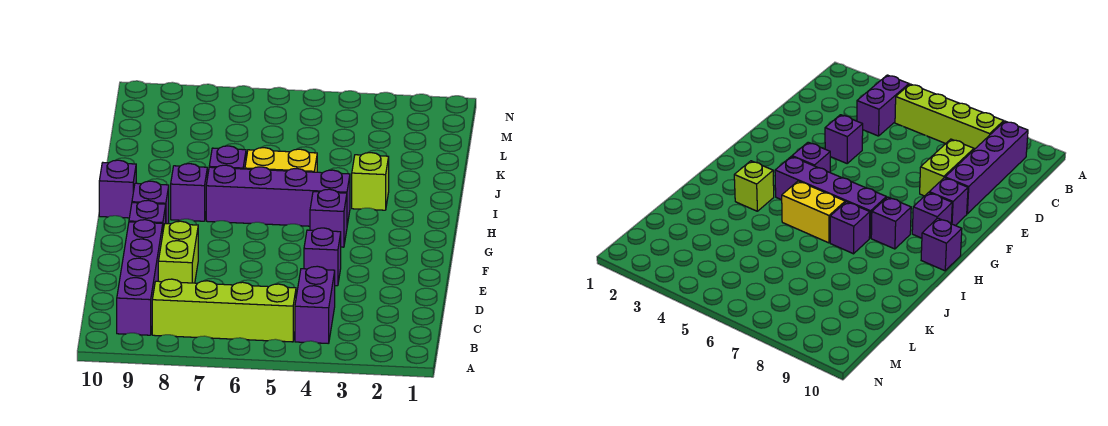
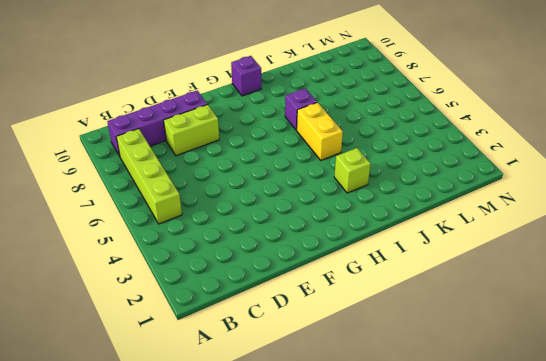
none -> purple brick B4:C4 level 1
none -> purple brick E4 level 1
none -> purple brick F9 level 1

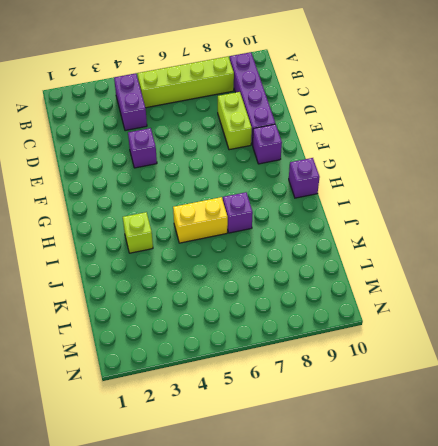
none -> purple brick G4 level 1
none -> purple brick G9 level 1
none -> purple brick H4:H7 level 1

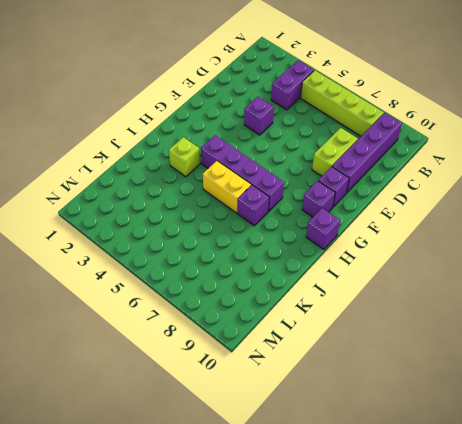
none -> purple brick G4 level 1
none -> purple brick H8 level 1

